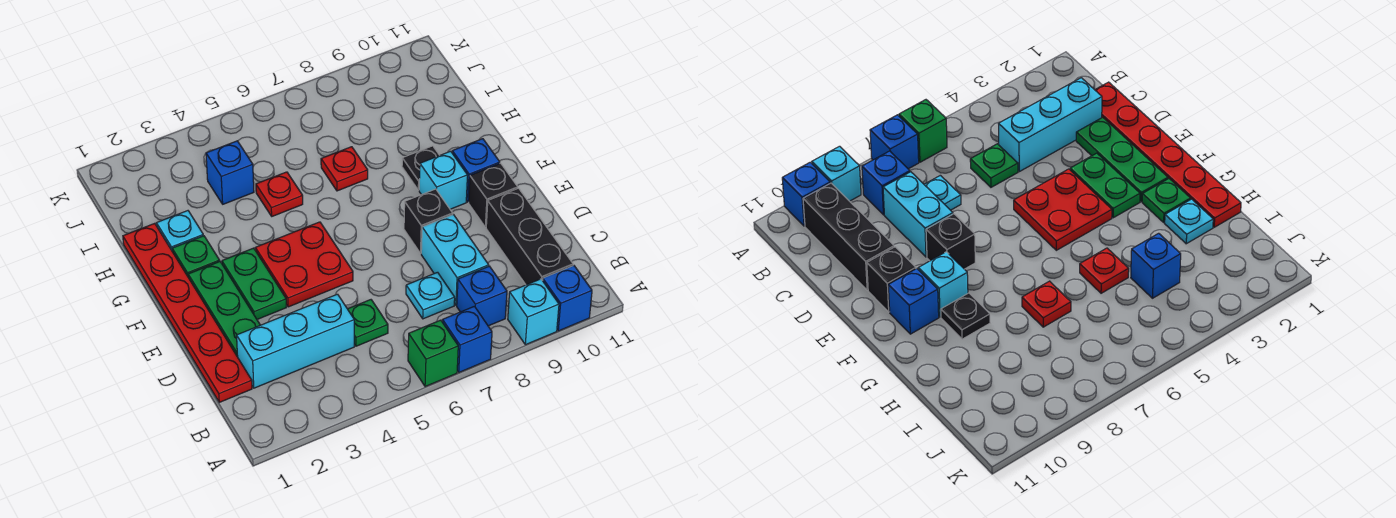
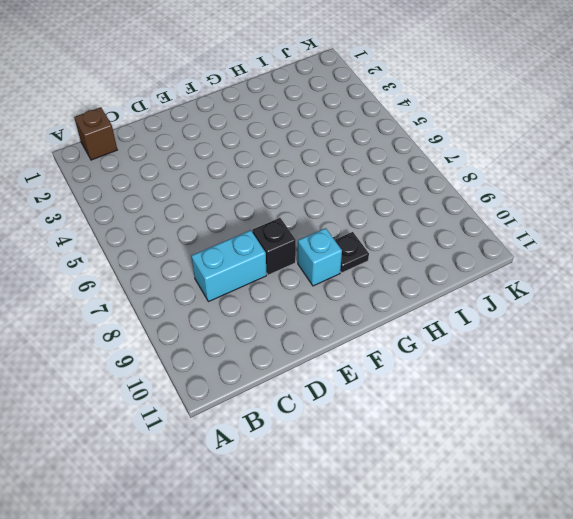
brown brick B1 level 1 -> none
none -> green brick A6 level 1
none -> blue brick A7 level 1
none -> cyan brick A9 level 1

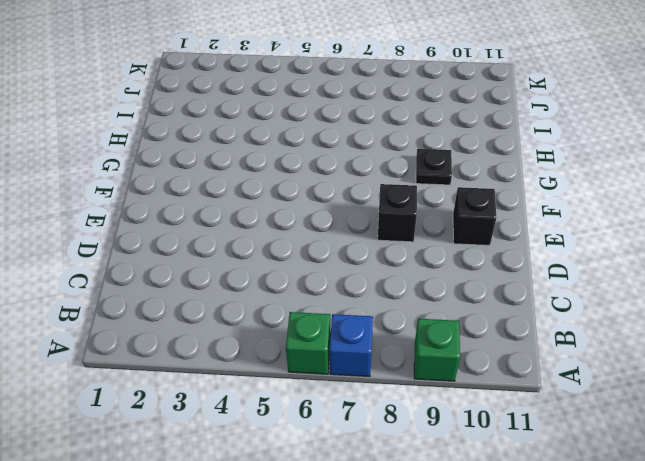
green brick A9 level 1 -> cyan brick A9 level 1
none -> blue brick A10 level 1
none -> blue brick B8 level 1
none -> black brick B10:D10 level 1

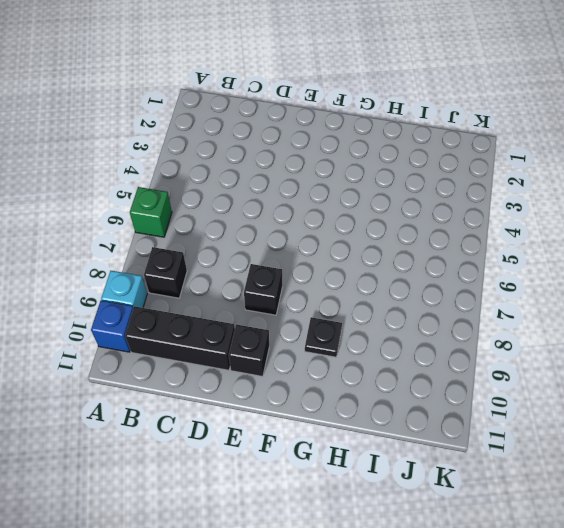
black brick B8 level 1 -> blue brick B8 level 1
none -> blue brick A7 level 1
none -> red plate C1:H1 level 1
none -> cyan brick C2:C4 level 1

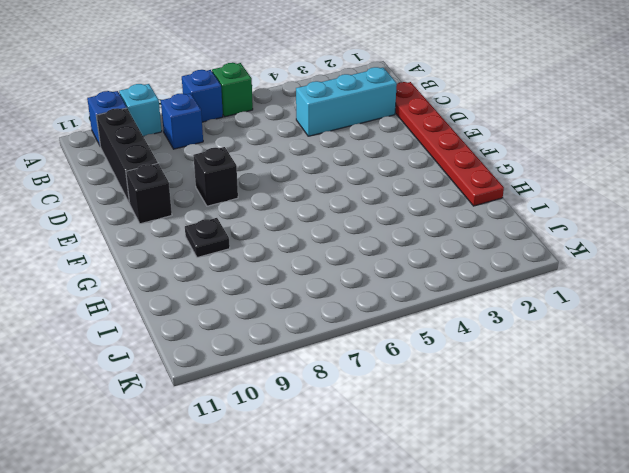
none -> green plate C5 level 1
none -> cyan plate C7 level 1
none -> cyan brick C8:D8 level 1

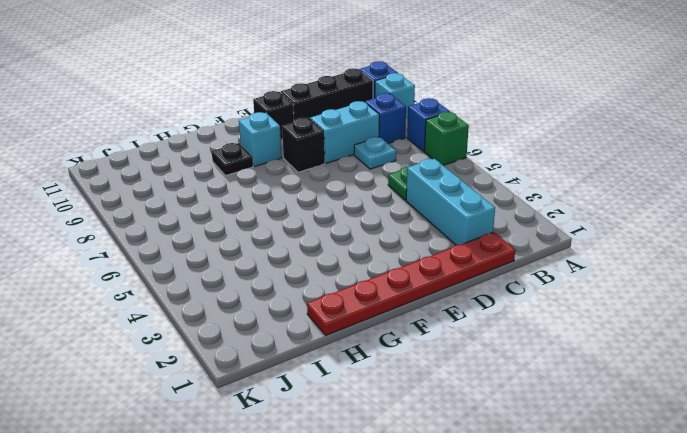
none -> green plate D2:F2 level 1
none -> green plate E3:F3 level 1
none -> red plate E4:F5 level 1

